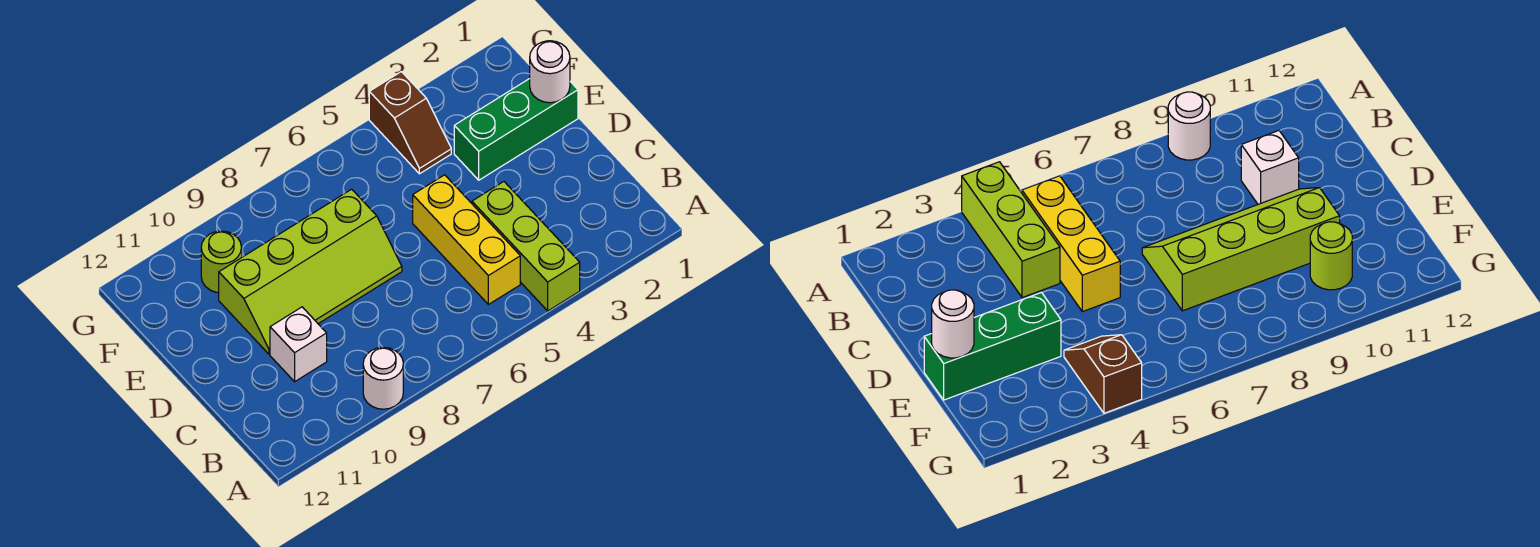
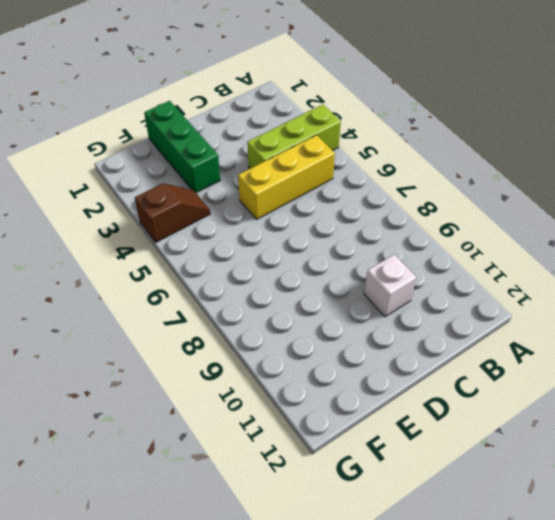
none -> white round brick A9 level 1
none -> lime slope D7:E10 level 1 top E

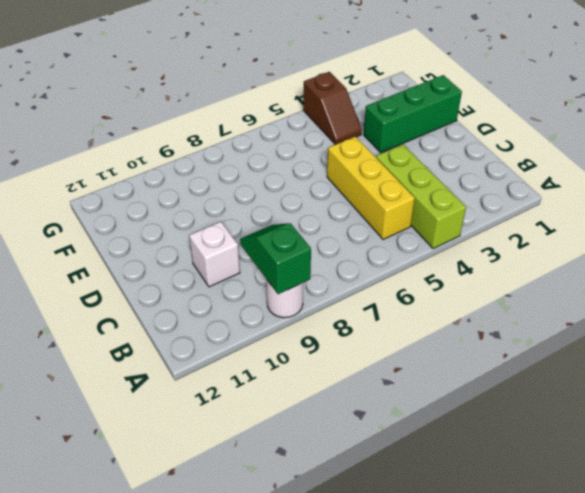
green slope A9:B9 level 2 top A -> none
none -> lime slope D7:E10 level 1 top E
none -> lime round brick F10 level 1

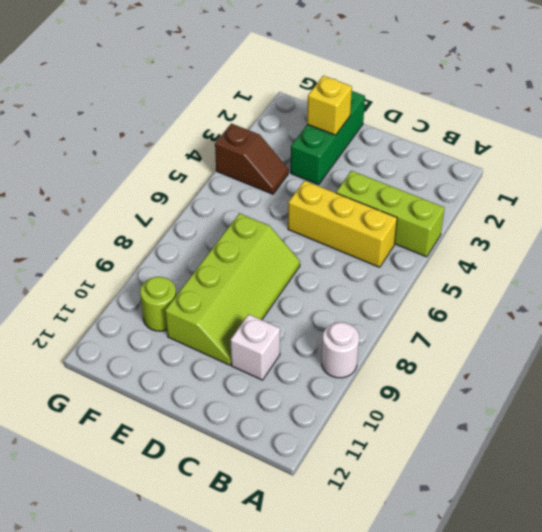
yellow brick E2 level 2 -> none
none -> white round brick E1 level 2

